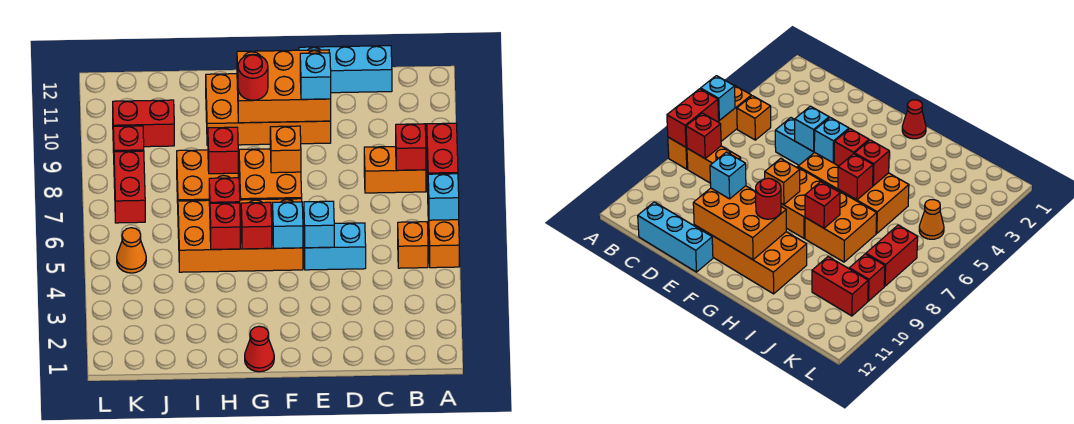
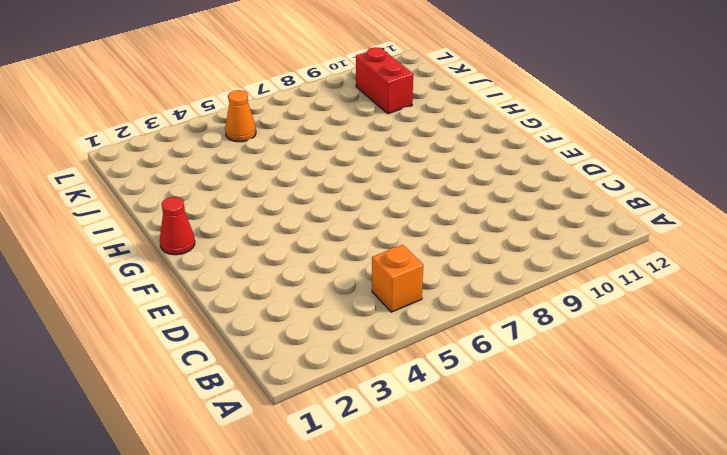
none -> orange brick A5:A8 level 1
none -> orange brick B8:C8 level 1
none -> cyan brick C12:E12 level 1

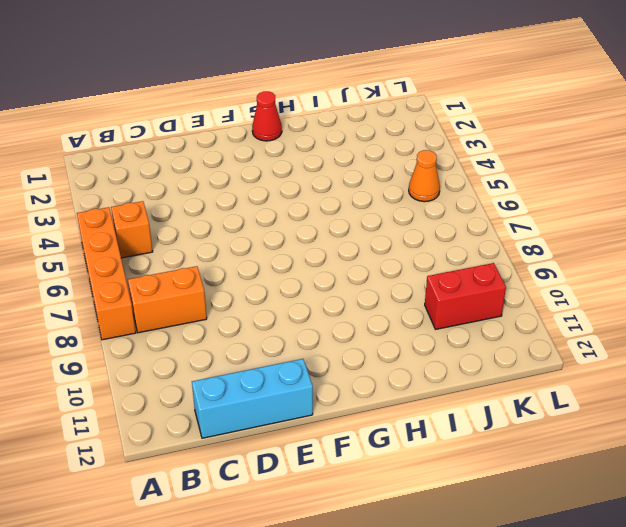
none -> cyan brick D5:E5 level 1
none -> orange brick E10:H11 level 1
none -> orange brick F5:I6 level 1

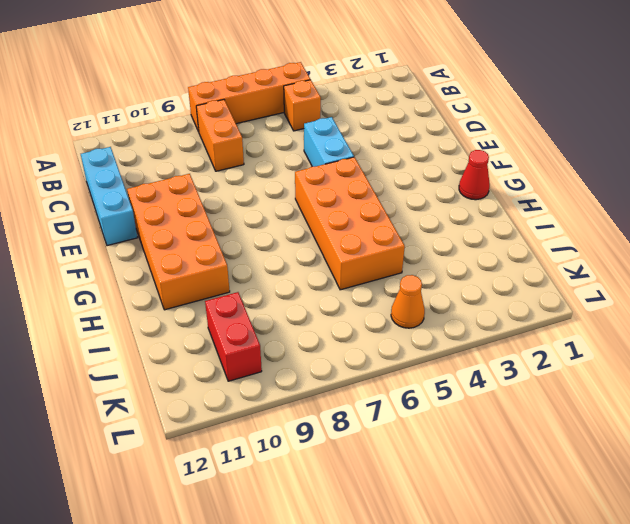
none -> orange brick F7:G8 level 1
none -> orange brick H7:I8 level 1
none -> red brick K7:K8 level 1

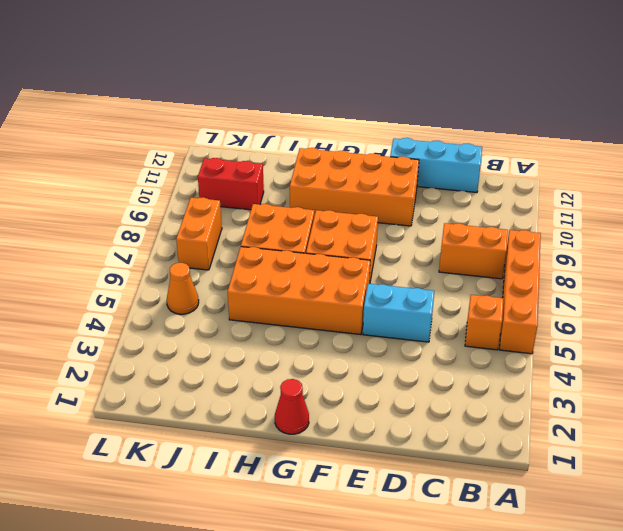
orange brick K7:K8 level 1 -> red brick K7:K8 level 1
none -> red brick K9 level 1
none -> cyan brick A6 level 2
none -> red brick A7:A8 level 2

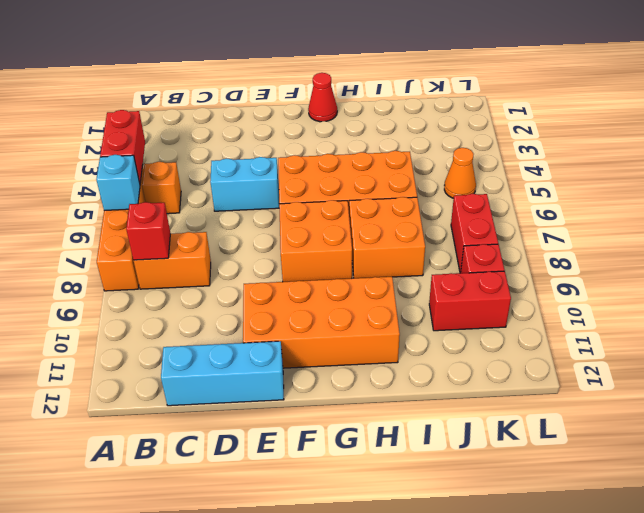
red brick A4:A5 level 2 -> red brick A7:A8 level 2
none -> cyan brick E5 level 2
none -> orange brick E10:G11 level 2
none -> cyan brick F5 level 2

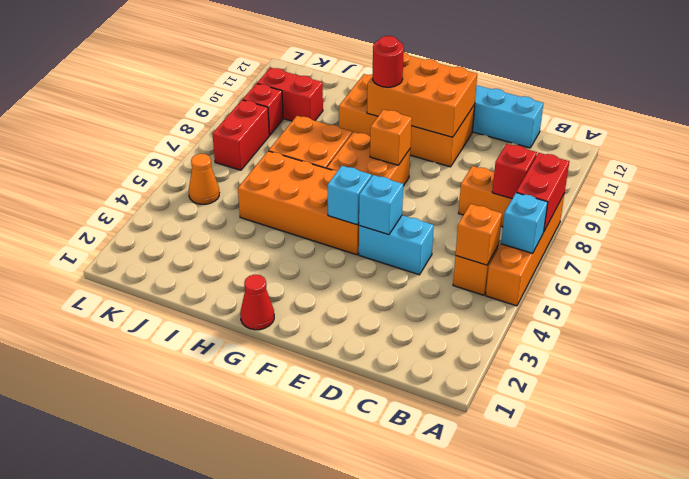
orange brick B5 level 2 -> none
none -> red brick G5 level 2
none -> red brick H5 level 2
none -> red brick H6 level 2

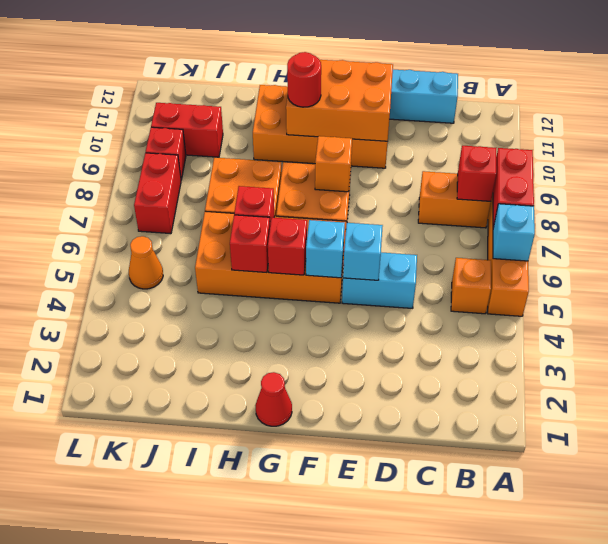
none -> red brick H8 level 2
none -> cyan brick E10 level 3

